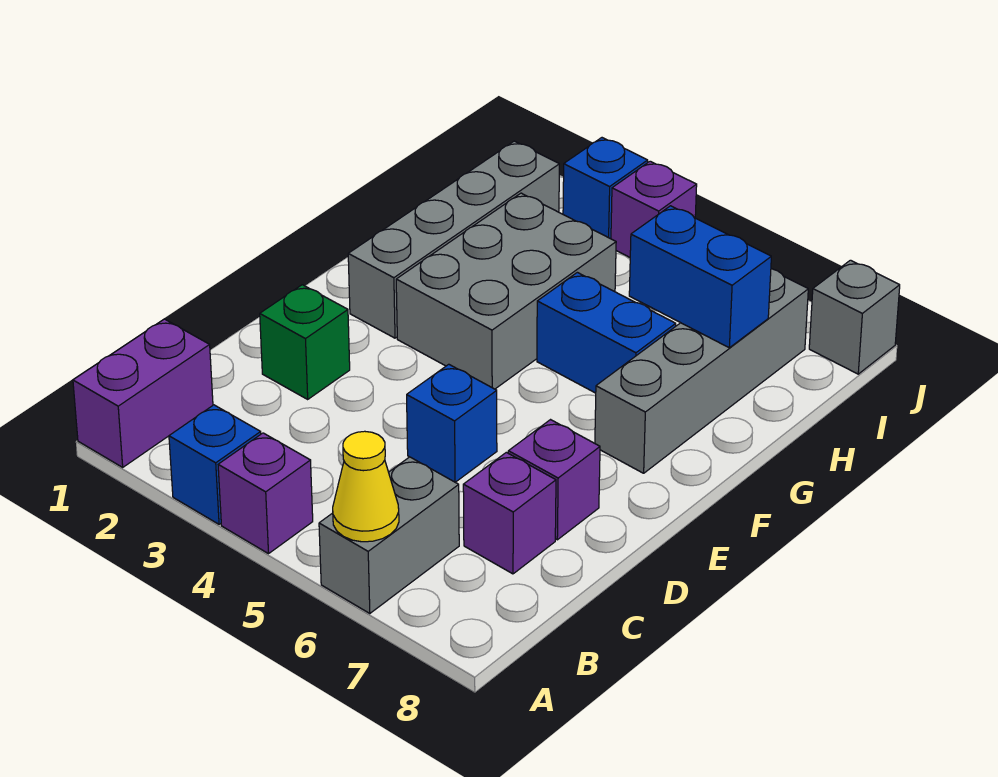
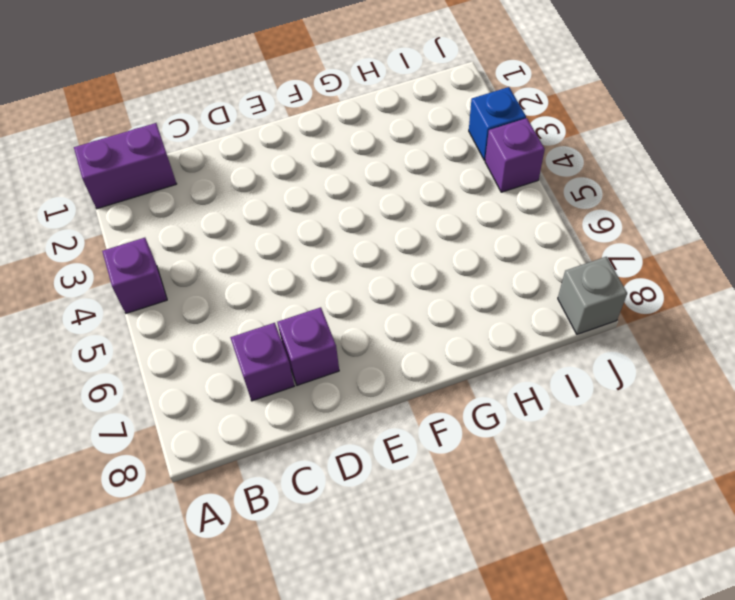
none -> blue brick A3 level 1
none -> grey brick A6:B6 level 1
none -> green brick D2 level 1

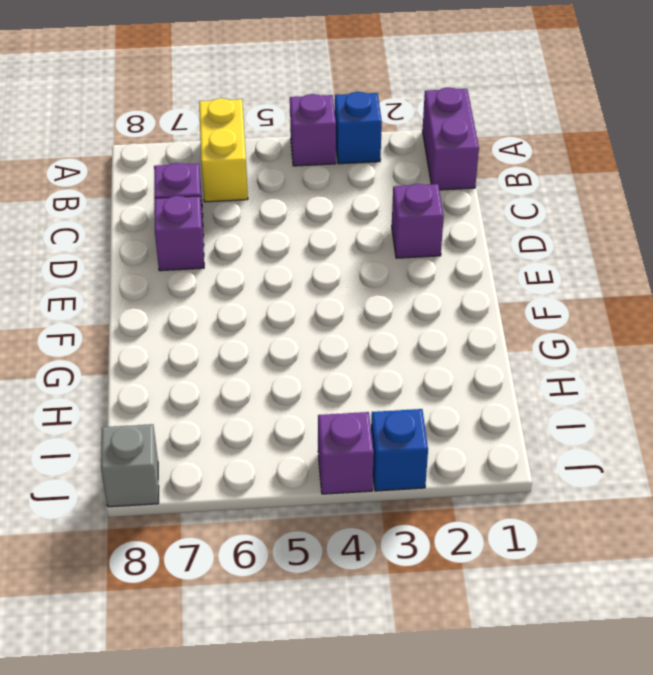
yellow brick A6:B6 level 1 -> grey brick A6:B6 level 1
purple brick D2 level 1 -> green brick D2 level 1
none -> blue brick D5 level 1
none -> grey brick F2:I2 level 1
none -> grey brick F3:H4 level 1

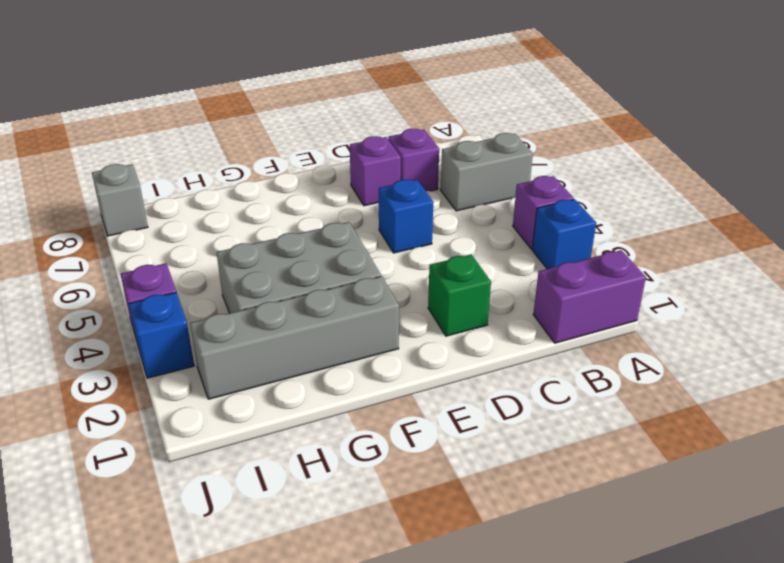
none -> grey brick F7:I7 level 1
none -> blue brick G5:G6 level 1
none -> yellow cone A6 level 2

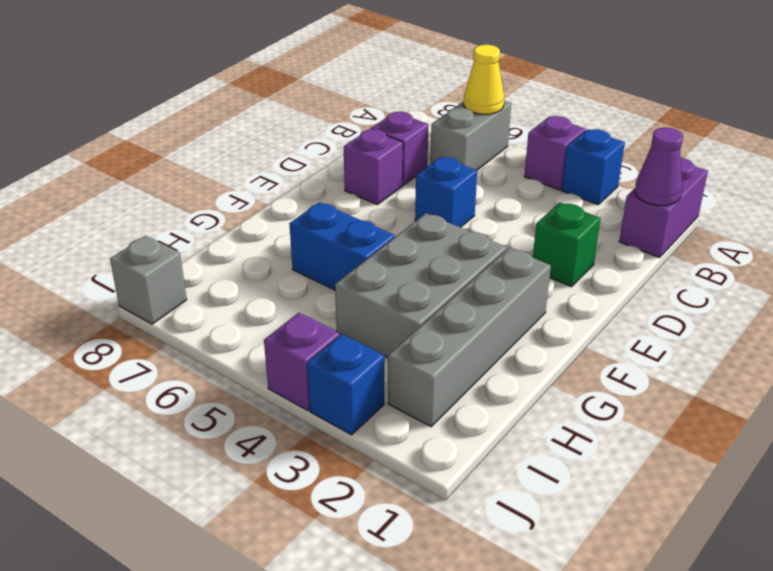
purple cone B1 level 2 -> none
none -> grey brick F7:I7 level 1
none -> blue brick H6:H7 level 2

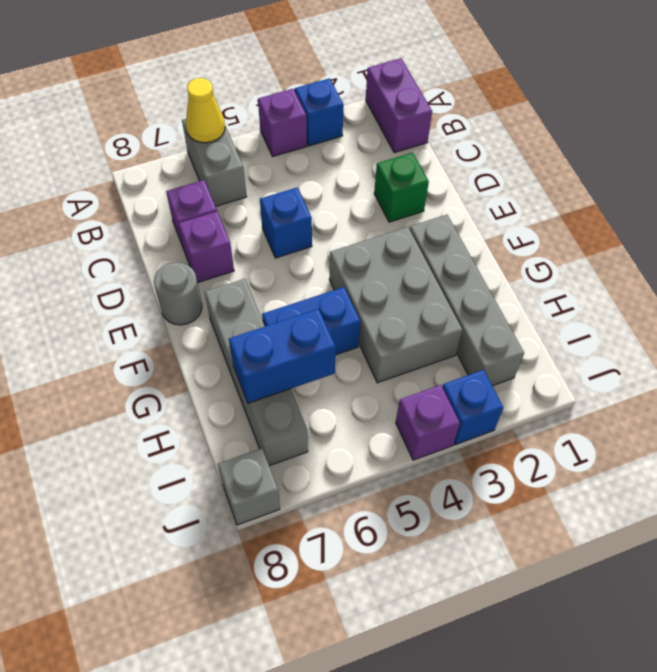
grey round brick E8 level 1 -> none

